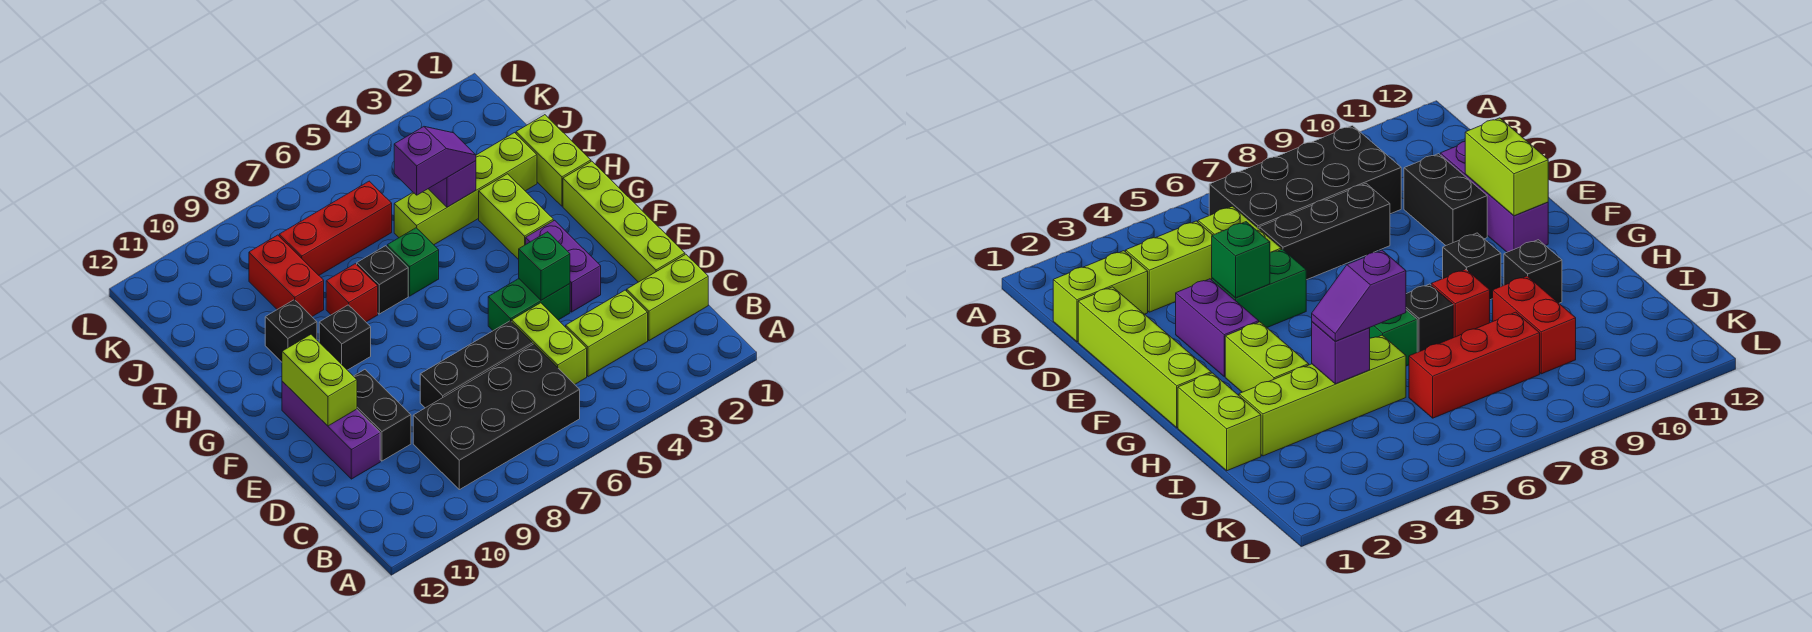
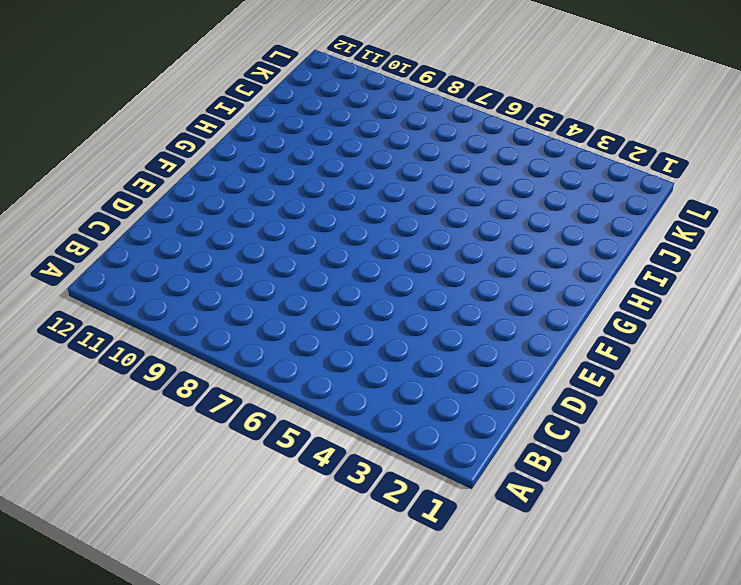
none -> black brick B6:C9 level 1
none -> lime brick C1:C2 level 1
none -> lime brick C3:C4 level 1

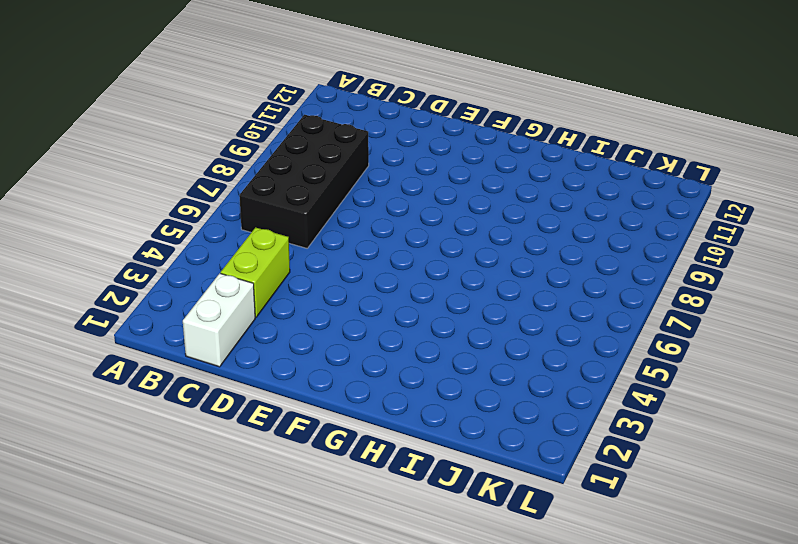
white brick C1:C2 level 1 -> lime brick C1:C2 level 1
none -> lime brick C5:D5 level 1
none -> lime brick D1:G1 level 1
none -> black brick D6:D8 level 1

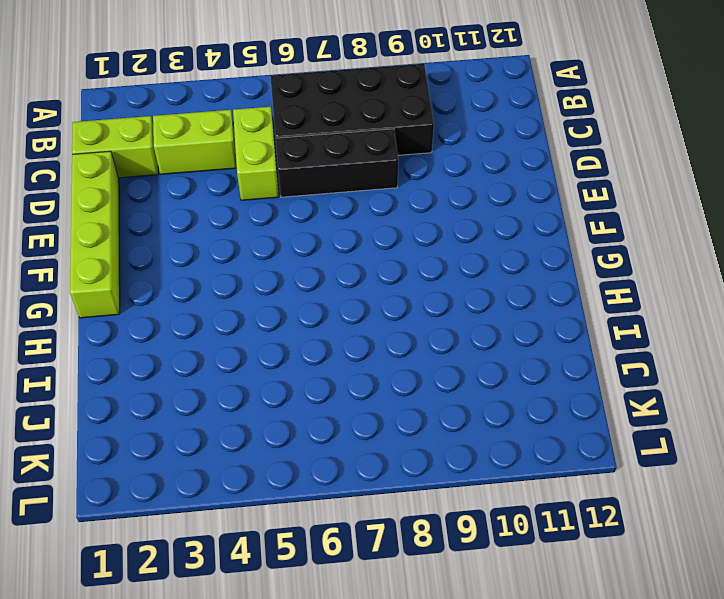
none -> black brick D10:E10 level 1
none -> purple brick D11:F11 level 1
none -> purple brick E3:F3 level 1

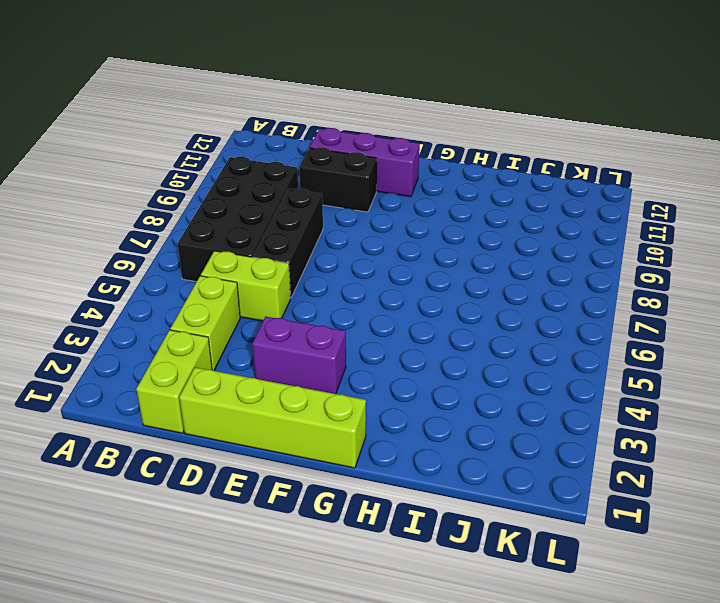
none -> green brick E4:E5 level 1
none -> lime brick G3:H3 level 1
none -> black brick G9 level 1

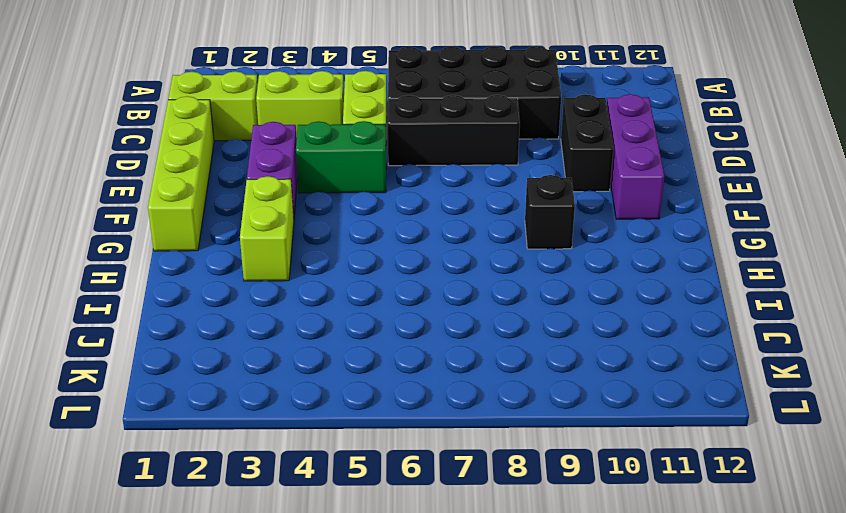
none -> lime brick H1:I1 level 1
none -> green brick H6 level 1
none -> black brick H7 level 1

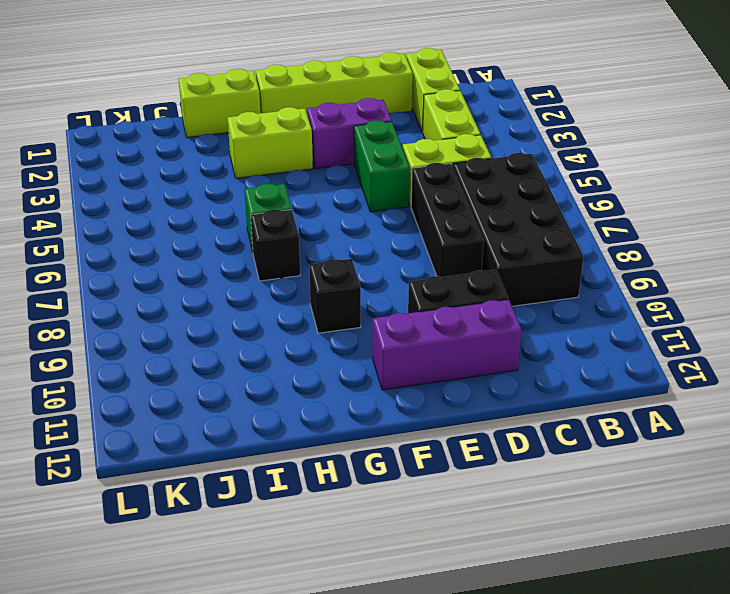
none -> red brick H8 level 1
none -> black brick H10 level 1
none -> lime brick I2:I5 level 1

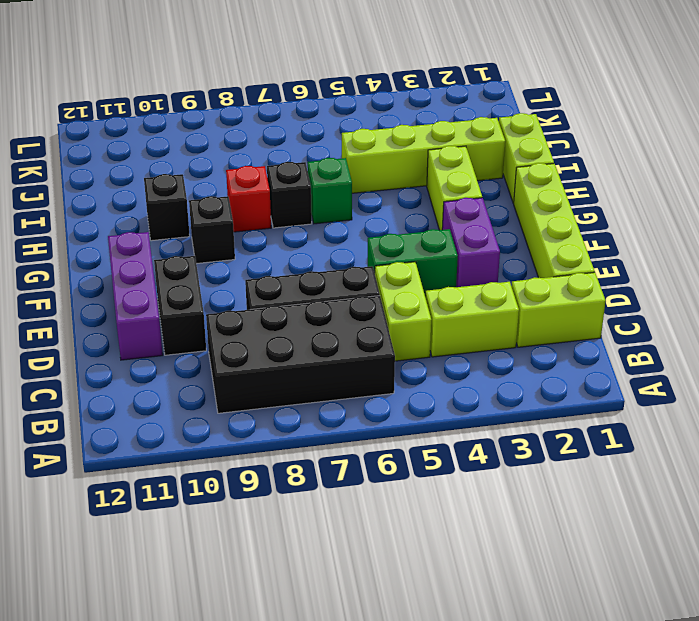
none -> red brick I9:J9 level 1
none -> red brick J6:J8 level 1
none -> green brick E4 level 2

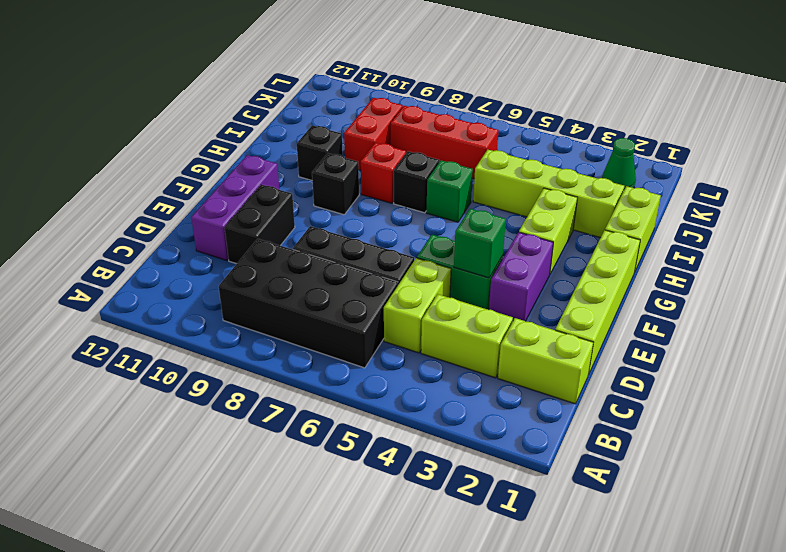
green cone K2 level 1 -> none
none -> lime brick E11:F11 level 2
none -> purple brick I4 level 2
none -> purple slope I4:I5 level 3 top 5

